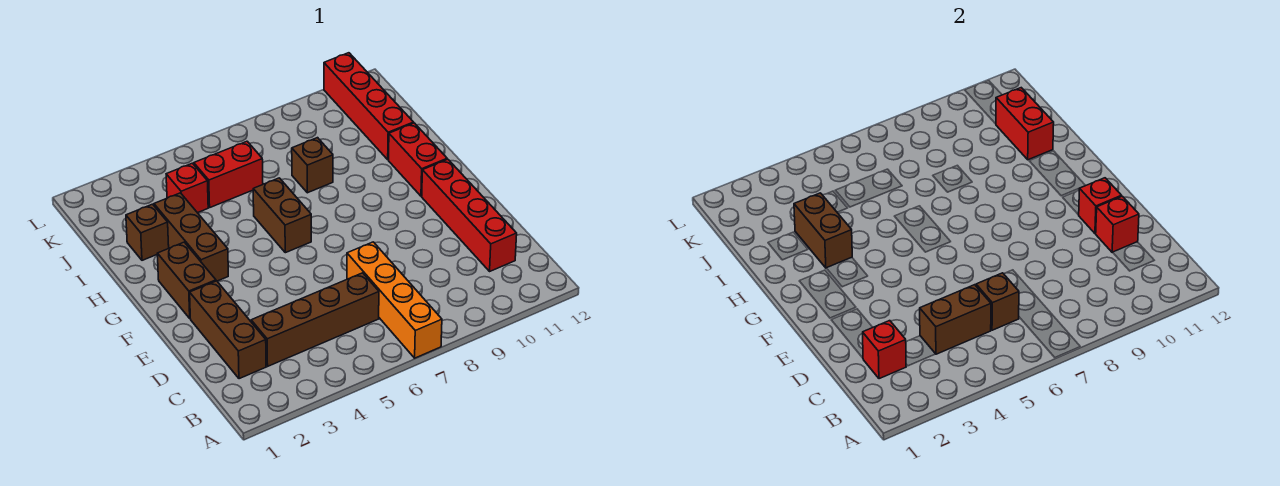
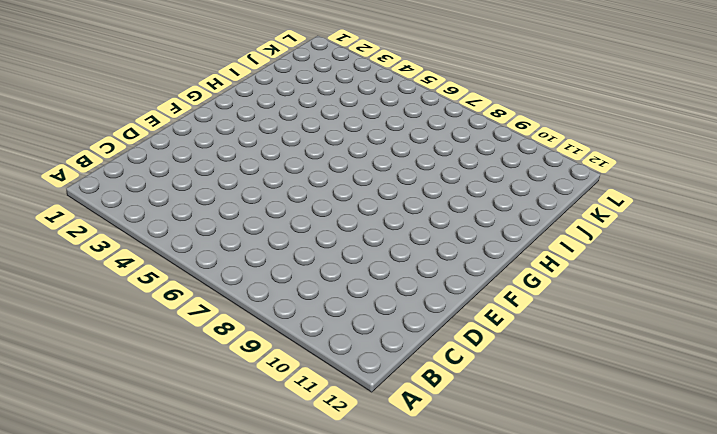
none -> orange brick A7:D7 level 1
none -> brown brick C2:E2 level 1
none -> brown brick C3:C6 level 1

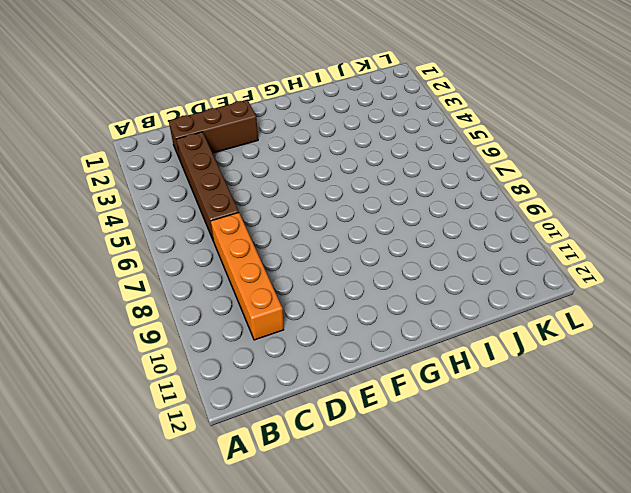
orange brick C7:C10 level 1 -> orange brick A7:D7 level 1
none -> red brick C11:F11 level 1
none -> brown brick F2:G2 level 1
none -> brown brick G3:I3 level 1

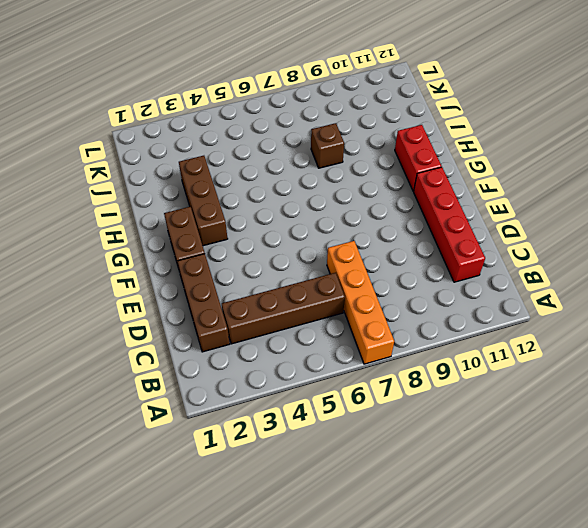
none -> brown brick G6:H6 level 1
none -> brown brick I2 level 1
none -> red brick I11:L11 level 1

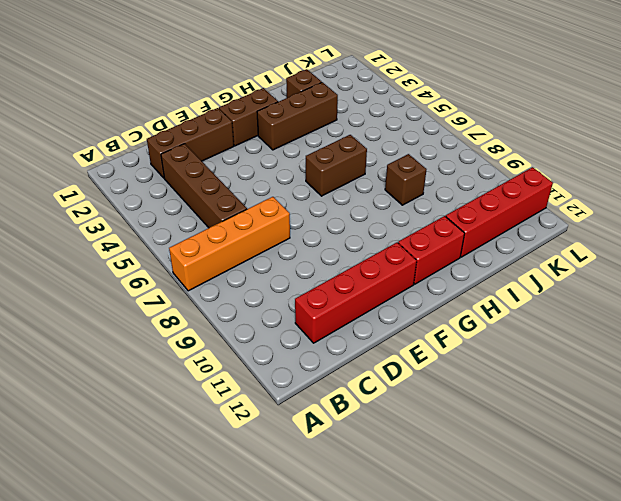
none -> red brick J4 level 1
none -> red brick J5:J6 level 1
none -> red brick C2 level 2

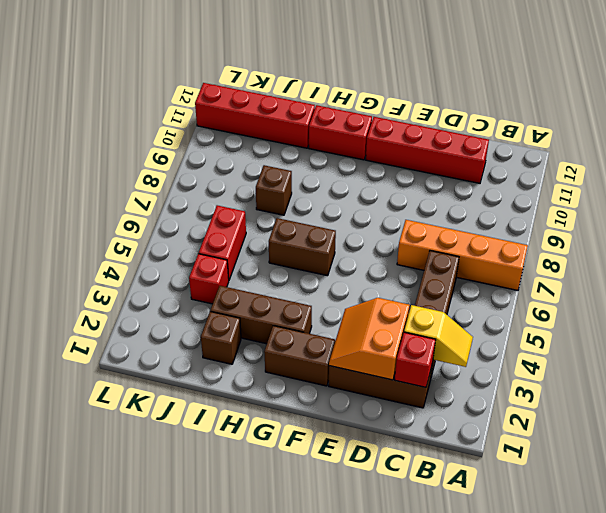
yellow slope B3:C3 level 2 top C -> none
orange slope D2:E3 level 2 top D -> none
none -> brown brick C4:C5 level 2
none -> brown brick C6 level 2
none -> red brick D11 level 2

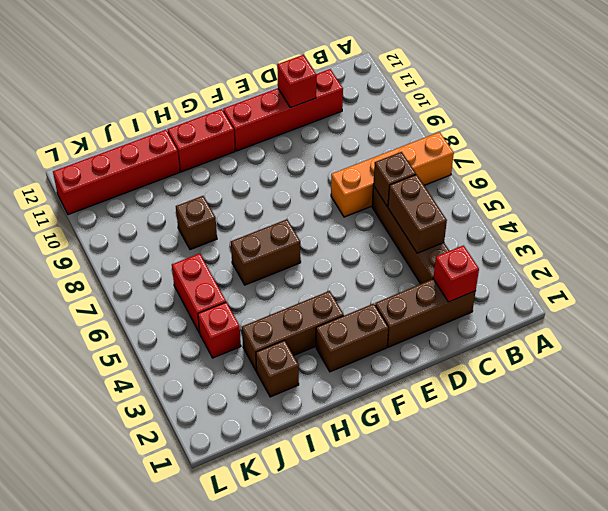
none -> red brick E11 level 2
none -> brown brick H3:I3 level 2
none -> red brick I11:J11 level 2

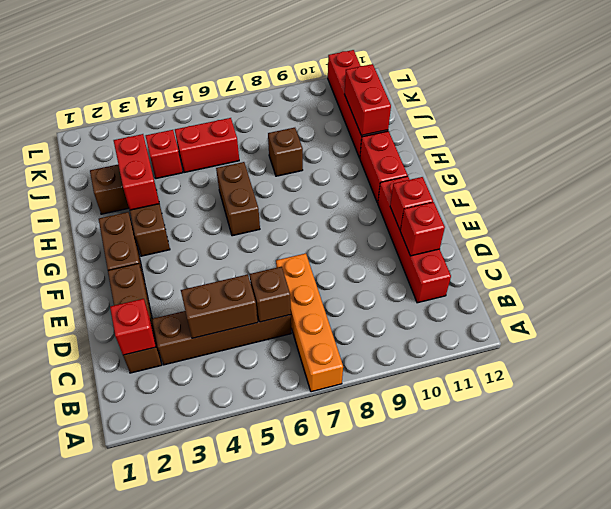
red brick H3:I3 level 2 -> brown brick H3:I3 level 2

